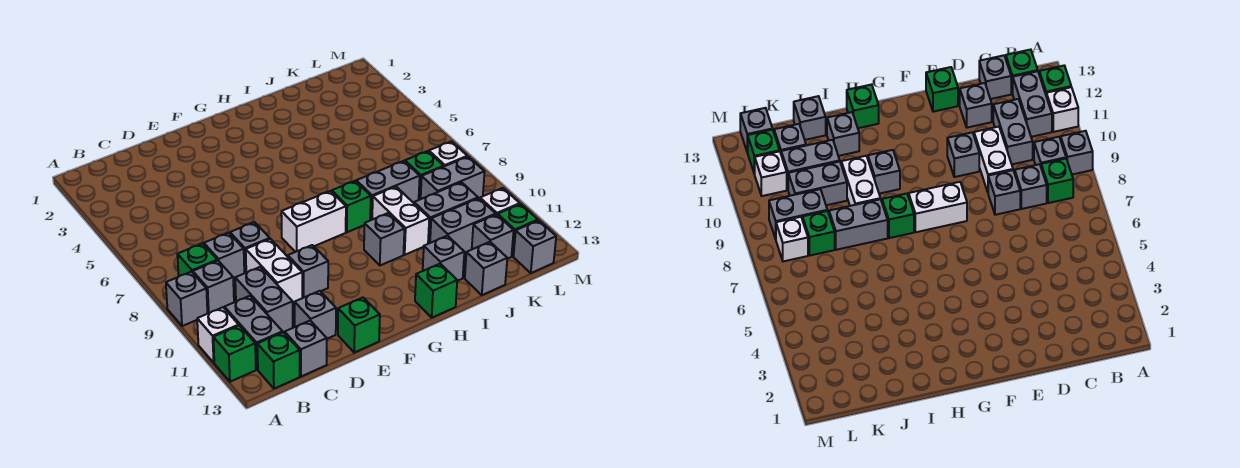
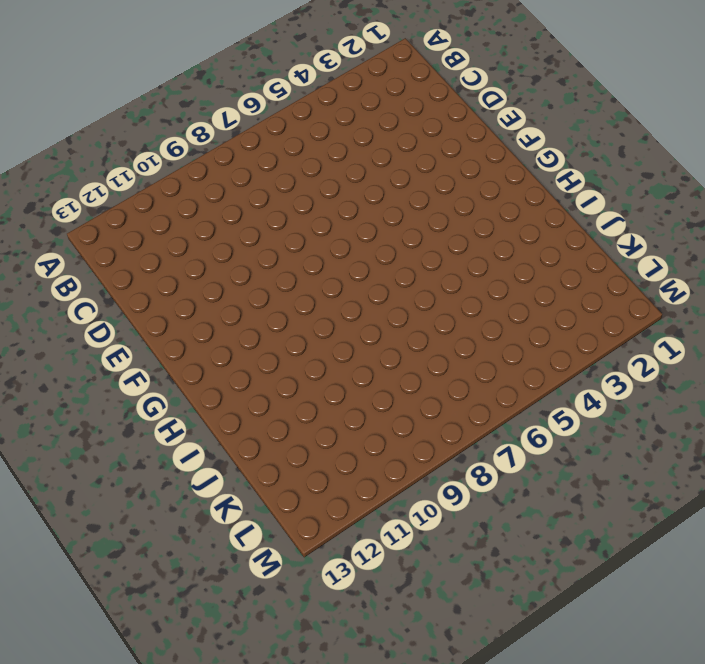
none -> grey brick A9 level 1
none -> white brick A11 level 1
none -> green brick A12 level 1
none -> green brick B8 level 1

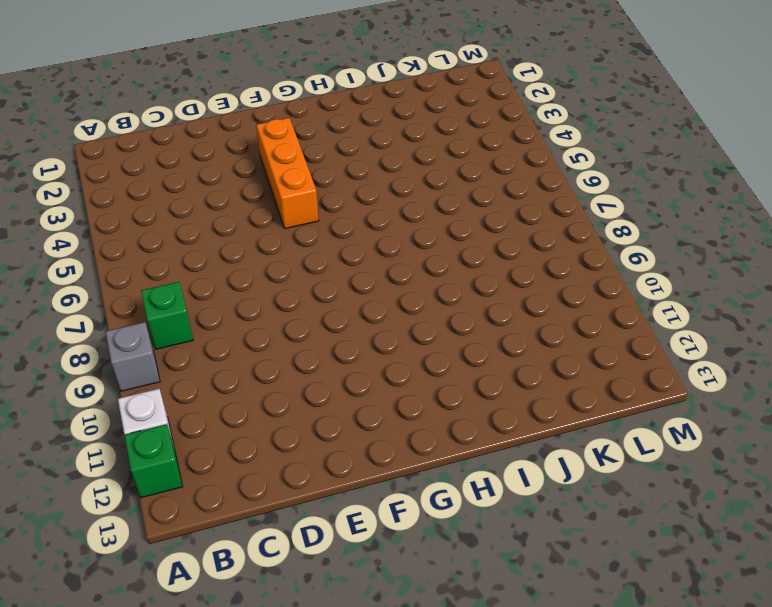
orange brick F3:F5 level 1 -> none
none -> grey brick B9 level 1
none -> grey brick B11:B12 level 1
none -> green brick B13 level 1
none -> grey brick C8 level 1

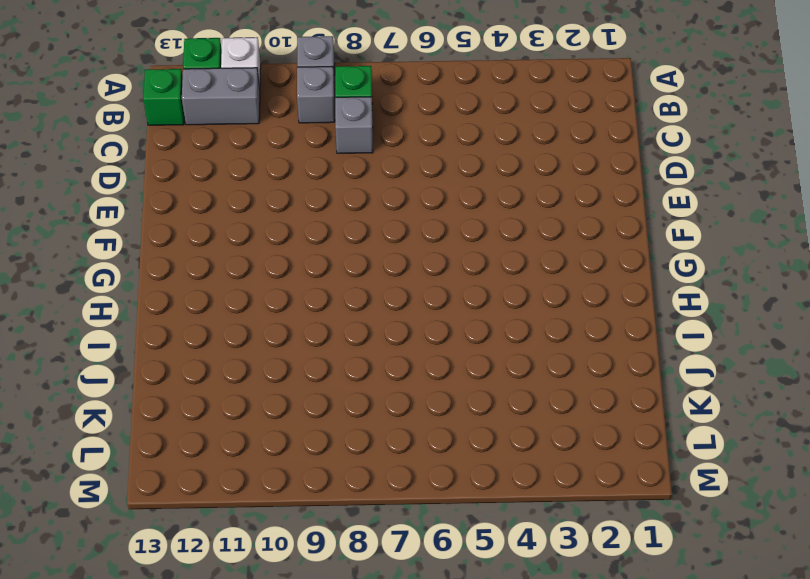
none -> grey brick C10:C11 level 1
none -> grey brick C13 level 1
none -> grey brick D8 level 1
none -> white brick D9:D10 level 1

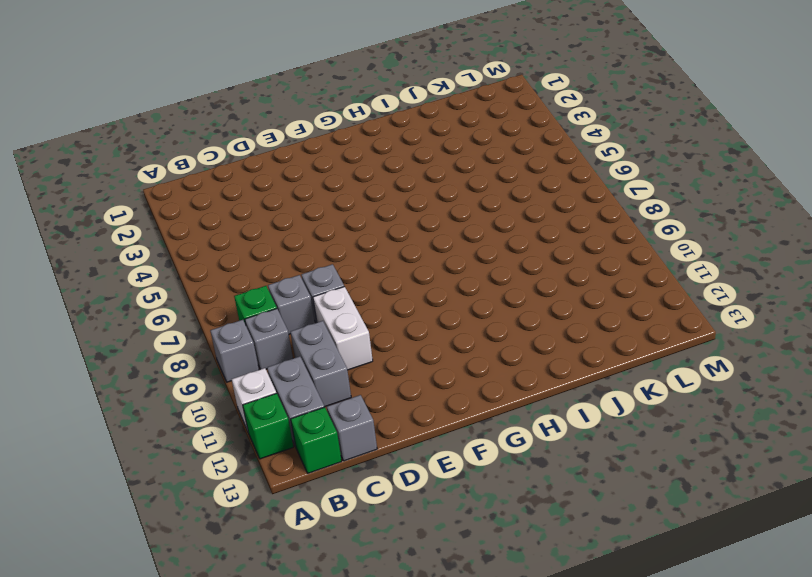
none -> grey brick D12 level 1
none -> grey brick E10 level 1
none -> green brick E13 level 1
none -> white brick F8:G8 level 1

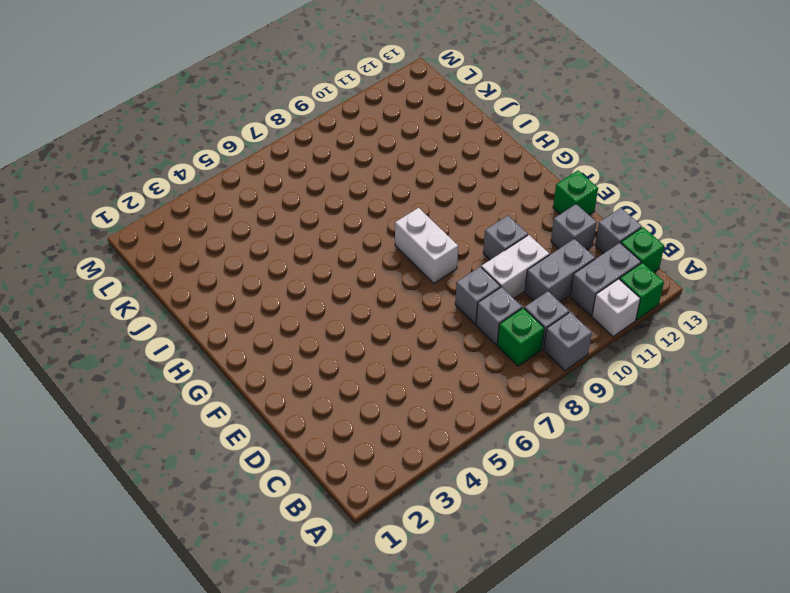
none -> green brick H8 level 1
none -> grey brick H10 level 1
none -> green brick H13 level 1
none -> grey brick I8:J8 level 1

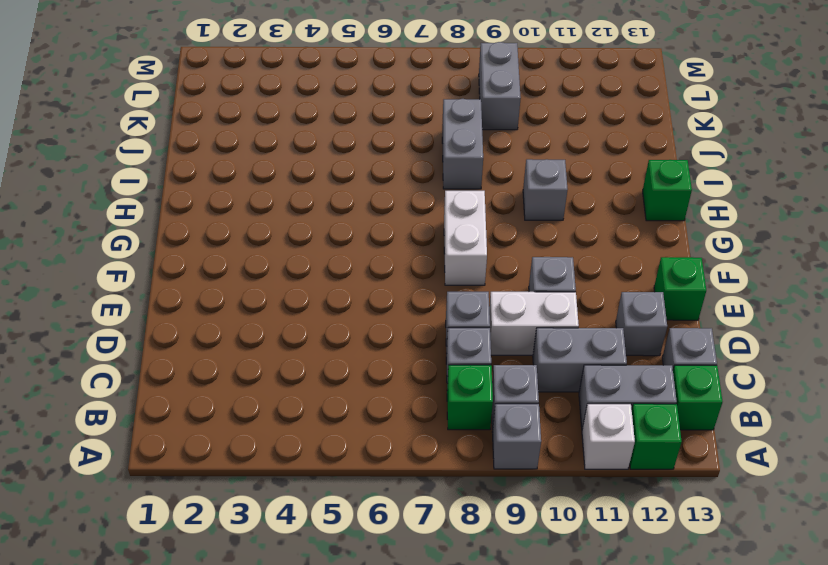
none -> green brick H8 level 1
none -> white brick I9:I10 level 1
none -> grey brick I12 level 1
none -> grey brick J10:K10 level 1

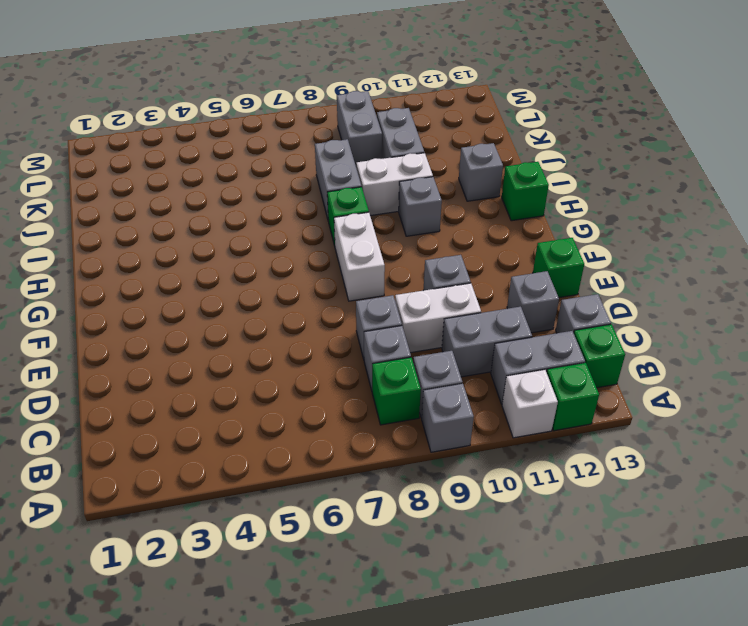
none -> grey brick J11:K11 level 1
none -> grey brick J13 level 1
none -> green brick K8 level 1
none -> grey brick K12 level 1

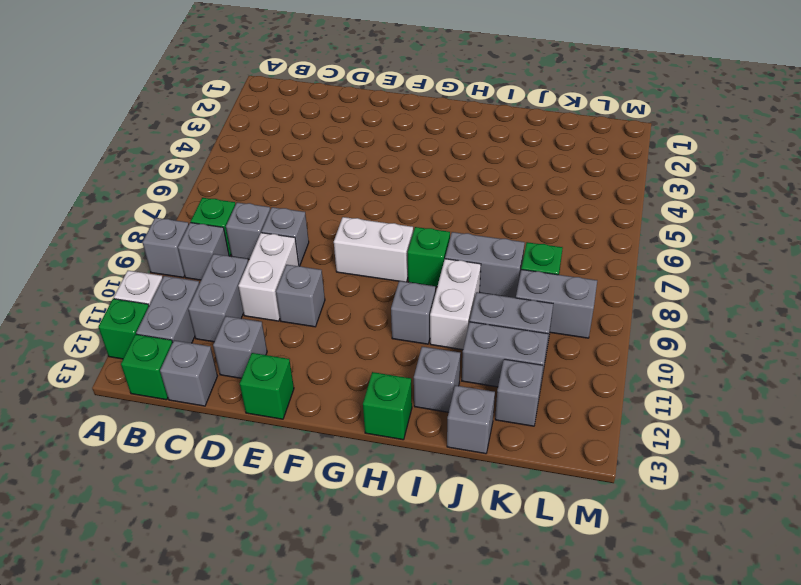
none -> white brick L8 level 1
none -> white brick L11 level 1
none -> green brick L12 level 1
none -> grey brick L13 level 1

